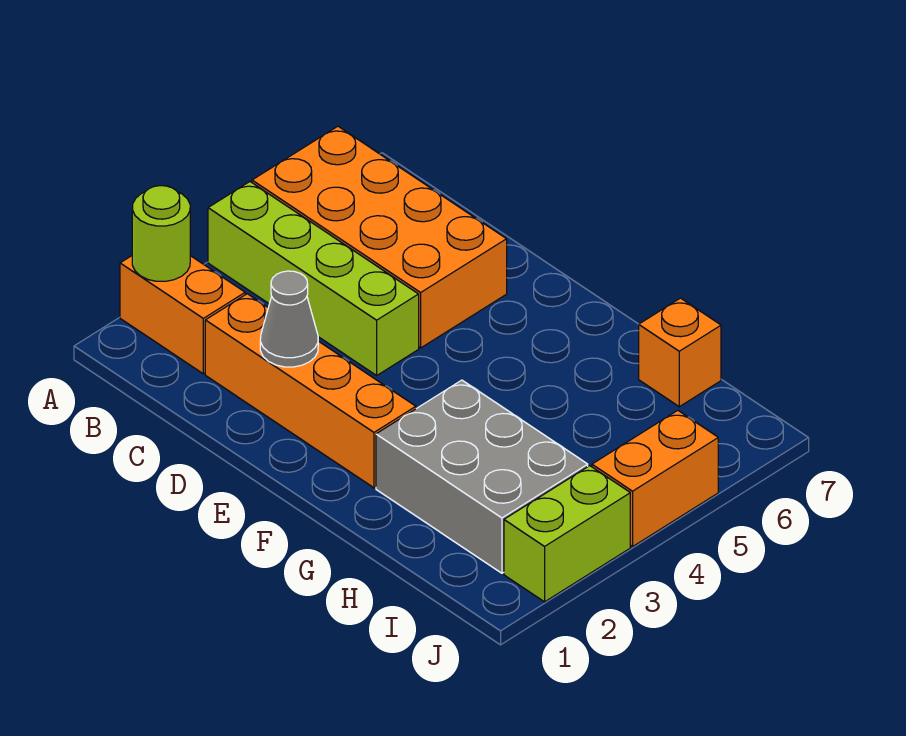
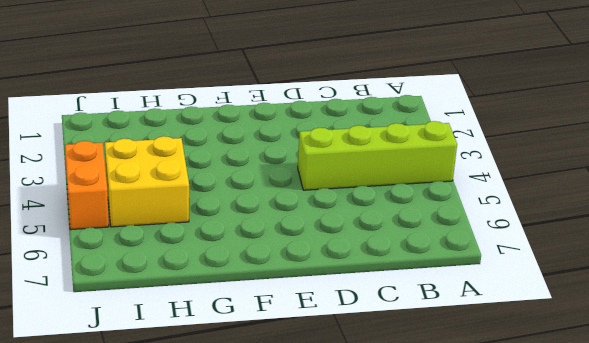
yellow brick H4:I5 level 1 -> none
none -> orange brick A2:B2 level 1
none -> orange brick A5:D6 level 1

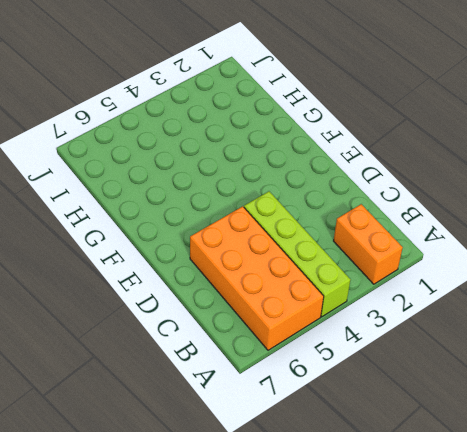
none -> orange brick C2:F2 level 1
none -> grey brick G2:I3 level 1

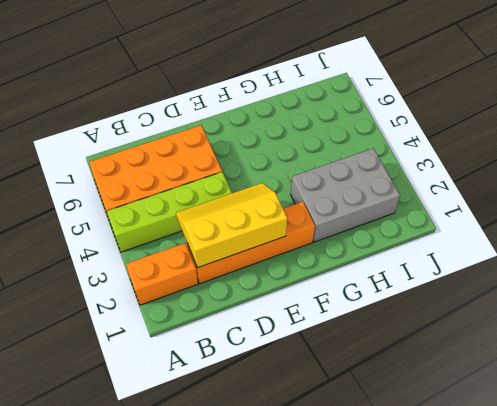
yellow slope C2:E3 level 2 top 2 -> grey cone D2 level 2
none -> orange brick H7 level 1
none -> lime brick J2:J3 level 1

